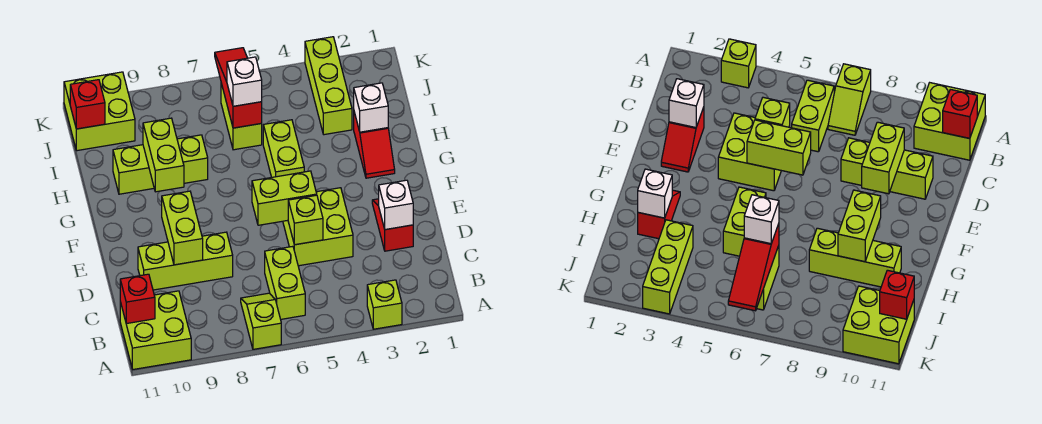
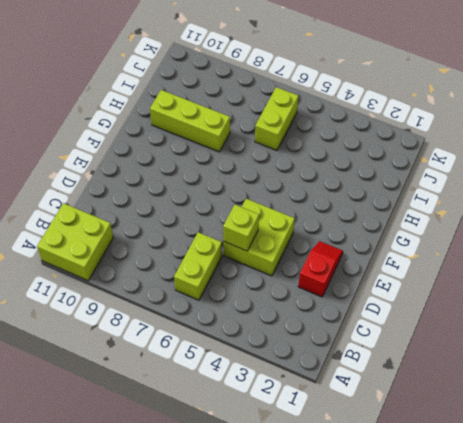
none -> lime brick A3 level 1
none -> lime slope A7:B7 level 1 top A
none -> lime brick D8:D10 level 1

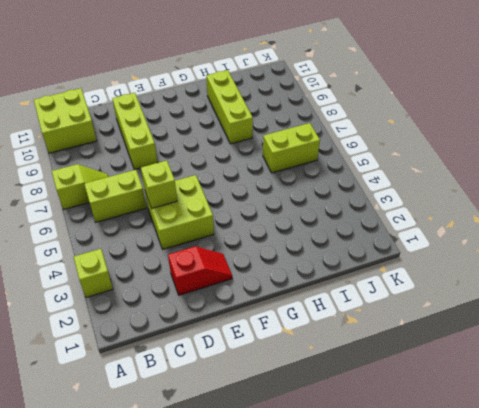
none -> red slope G2:H2 level 1 top H
none -> lime brick G5:H5 level 1
none -> lime brick I3:K3 level 1

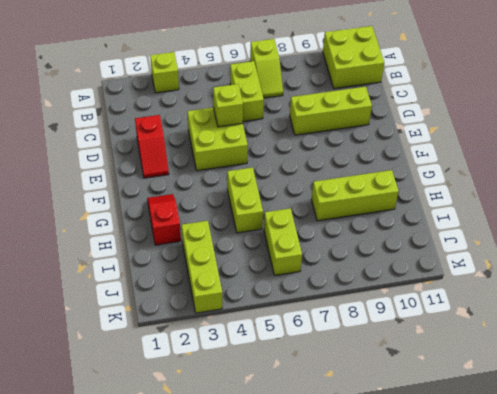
none -> lime brick J10:K11 level 1
none -> red brick B11 level 2
none -> white brick D2 level 2

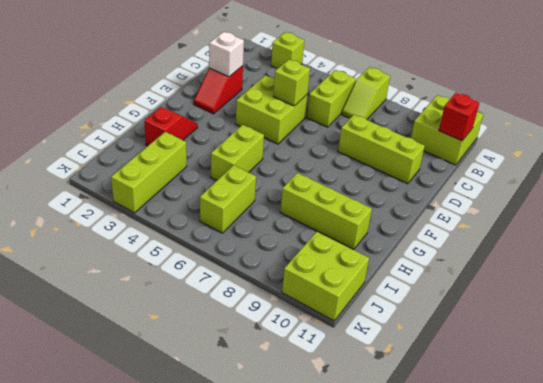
none -> lime brick D9:E9 level 2
none -> lime brick E5:E6 level 2
none -> lime brick G9:H9 level 2

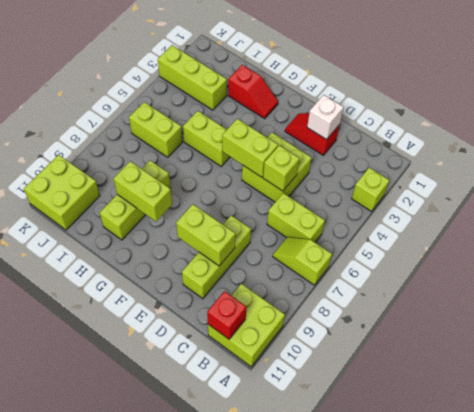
lime brick E5:F5 level 2 -> lime brick E5:E6 level 2
none -> white brick H2 level 2
none -> red slope I6:K6 level 2 top I
none -> red brick J11 level 2

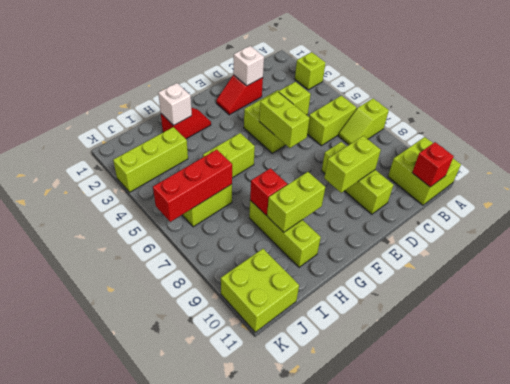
red brick H8 level 2 -> red brick J11 level 2
red brick I6:K6 level 2 -> red slope I6:K6 level 2 top I
none -> white brick I6 level 3

